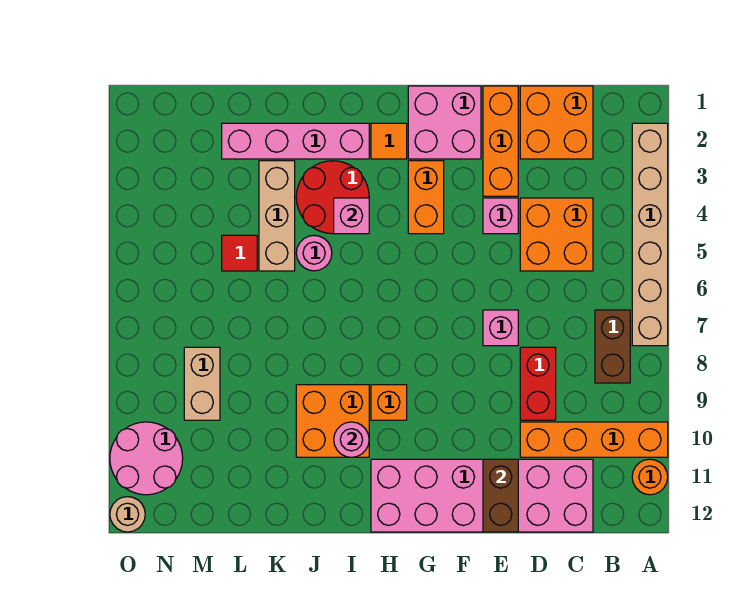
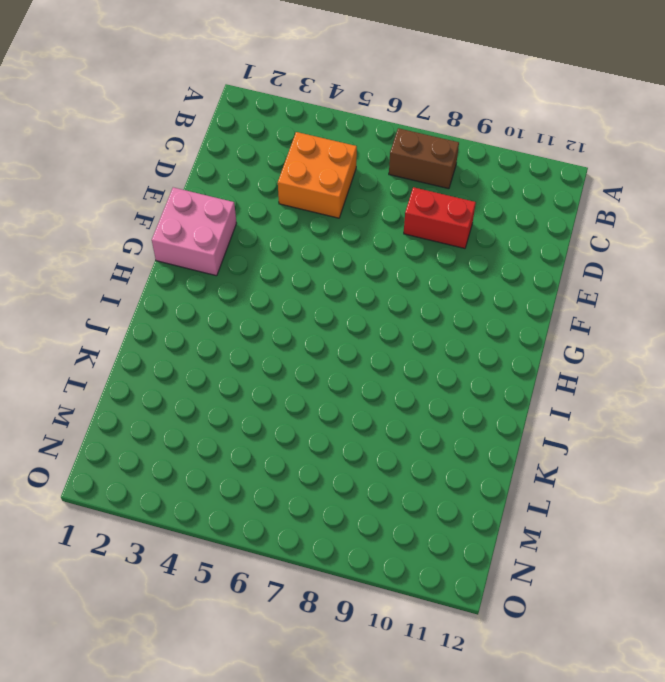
none -> tan brick A2:A7 level 1
none -> orange brick A10:D10 level 1
none -> orange round brick A11 level 1

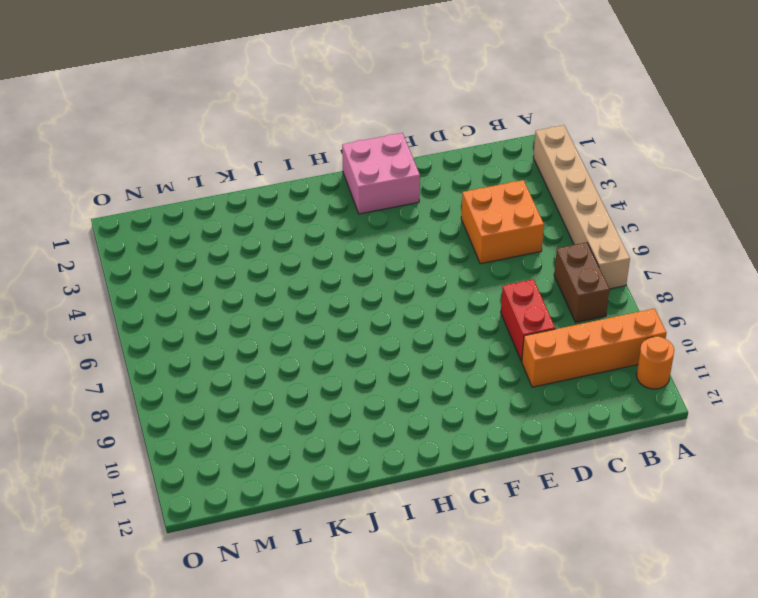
none -> orange brick C1:D2 level 1
none -> pink brick C11:H12 level 1
none -> orange brick E1:E3 level 1

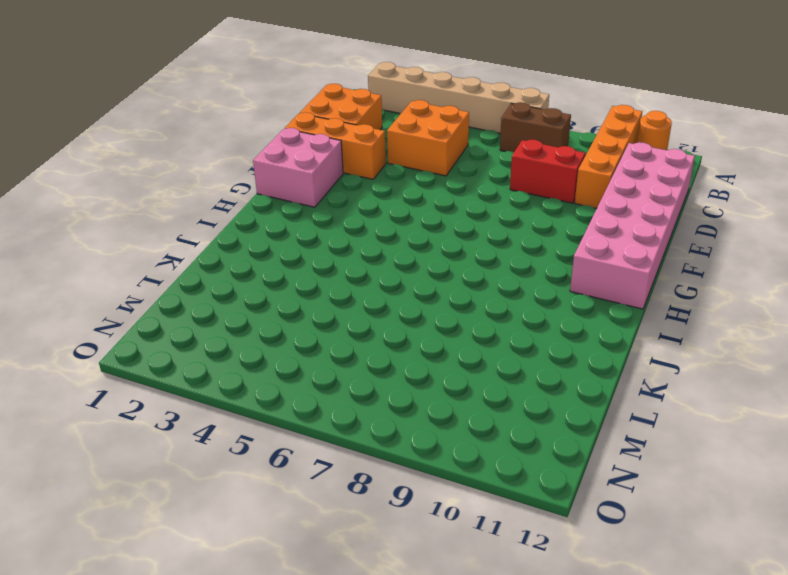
none -> pink brick E4 level 1
none -> pink brick E7 level 1
none -> orange brick G3:G4 level 1

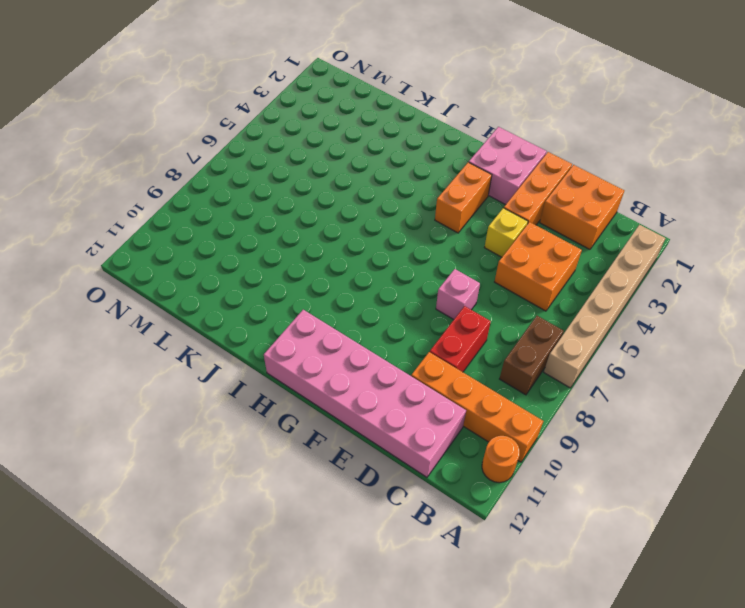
yellow brick E4 level 1 -> pink brick E4 level 1
none -> orange tile H2 level 1
none -> orange brick H9 level 1
none -> pink brick I2:L2 level 1

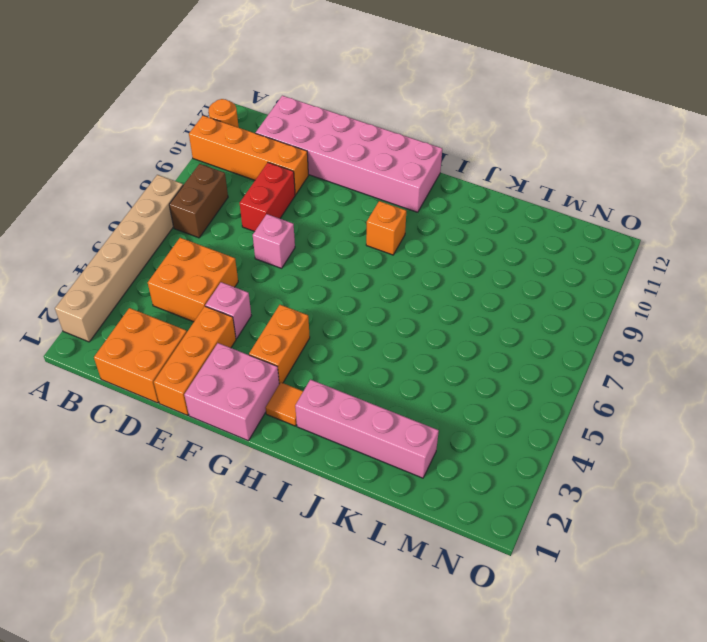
none -> red round brick I3:J4 level 1
none -> orange brick I9:J10 level 1
none -> pink round brick J5 level 1

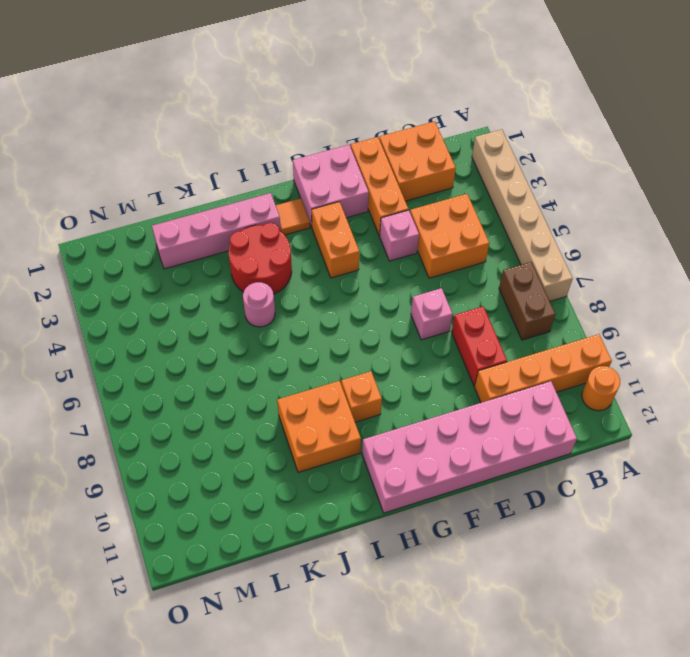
none -> tan brick K3:K5 level 1
none -> red tile L5 level 1
none -> tan brick M8:M9 level 1

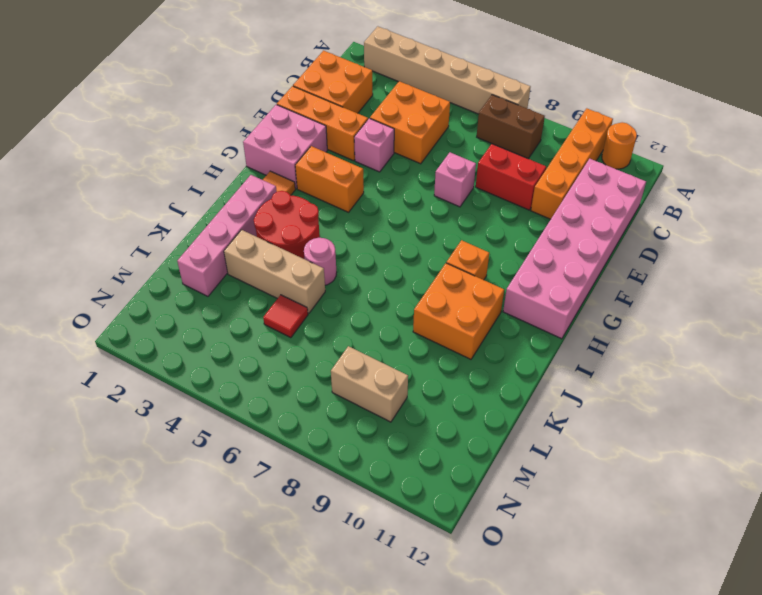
none -> pink round brick N10:O11 level 1
none -> tan round brick O12 level 1
none -> brown brick E11:E12 level 2

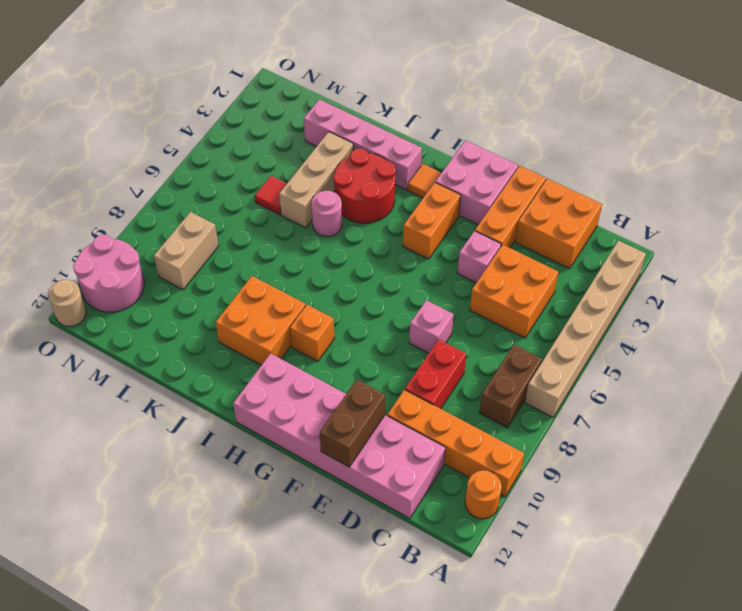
none -> pink brick I4 level 2
none -> pink round brick I10 level 2

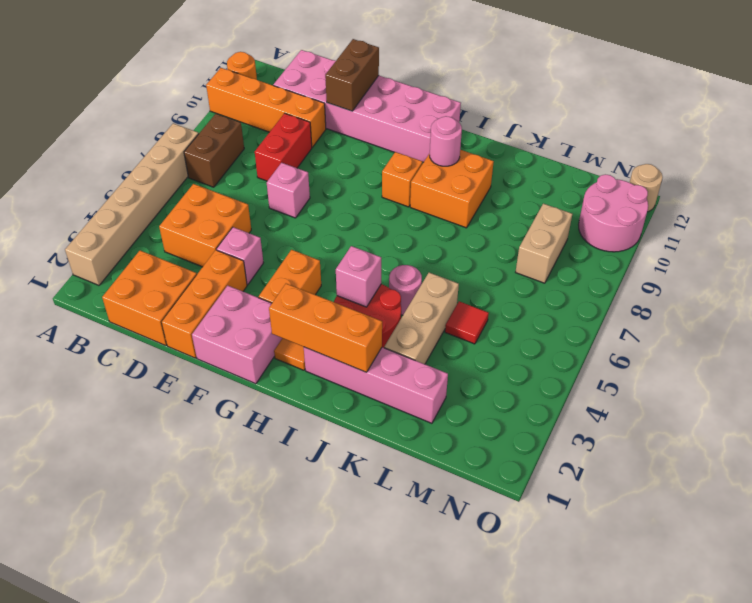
orange brick H2:J2 level 2 -> none

